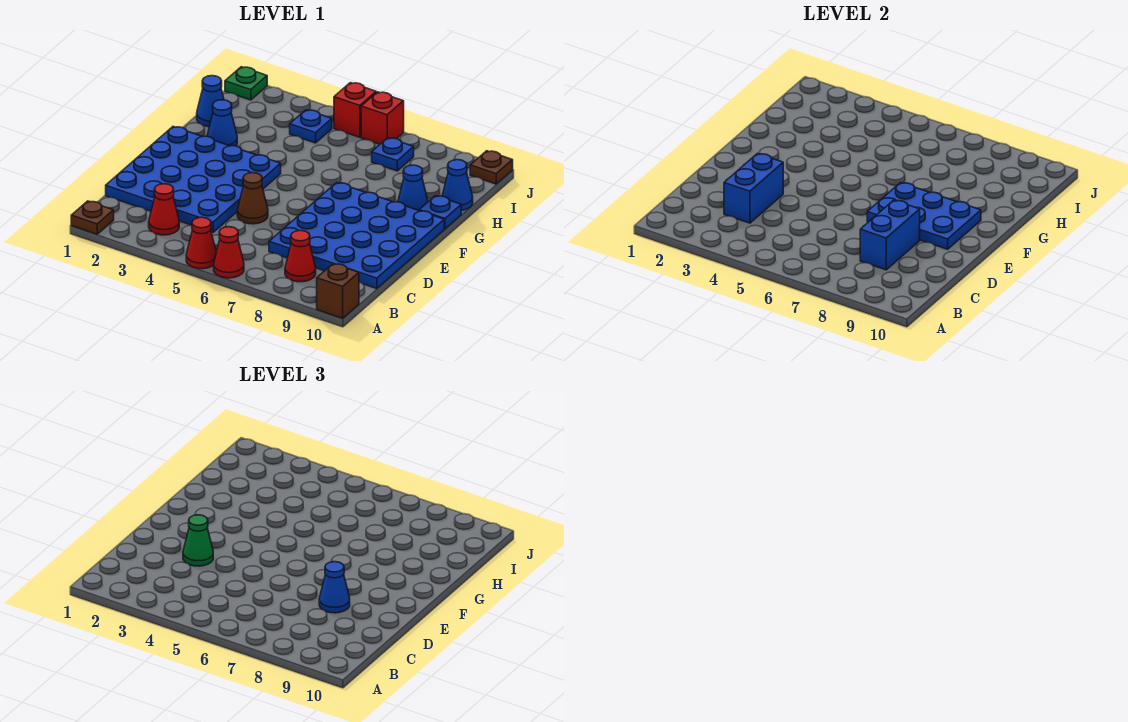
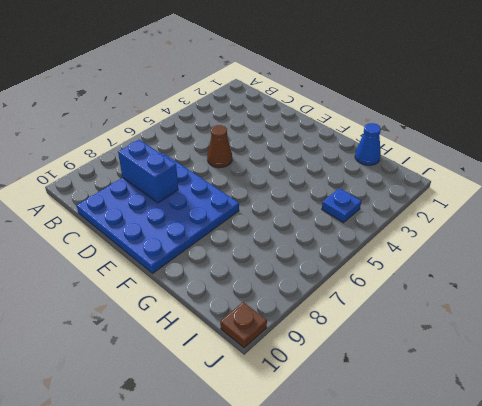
none -> brown plate A1 level 1
none -> red cone A5 level 1
none -> red cone A6 level 1

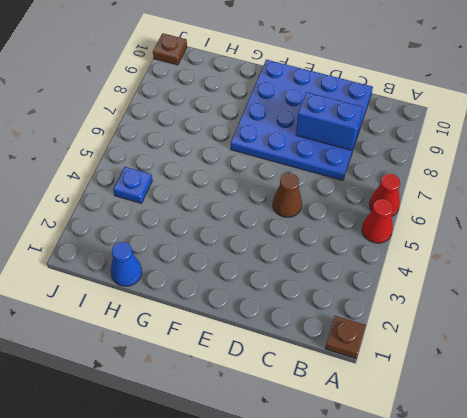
none -> brown brick A10 level 1
none -> red cone B3 level 1
none -> red cone B8 level 1

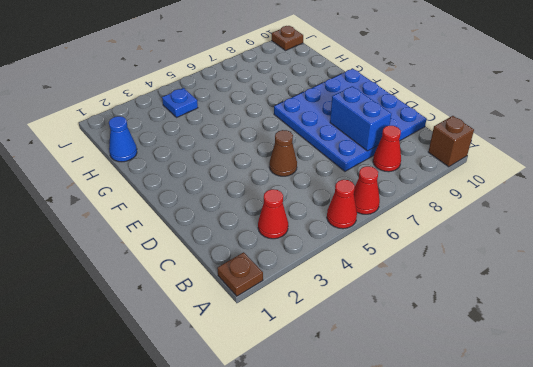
none -> blue plate C1:F4 level 1
none -> blue cone G2 level 1
none -> blue cone G9 level 1

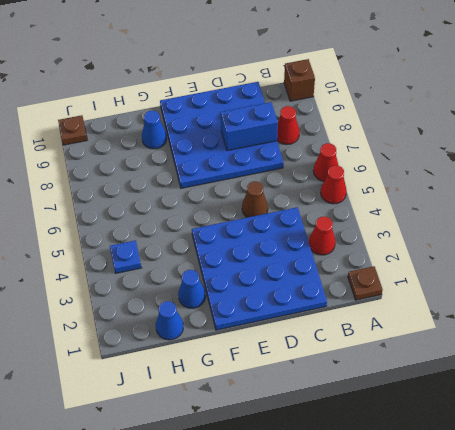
none -> blue plate G10 level 1
none -> blue cone H10 level 1
none -> blue plate I7 level 1

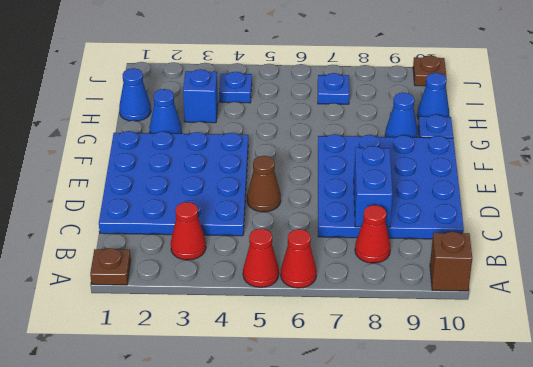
blue brick H3 level 1 -> none
none -> green plate J1 level 1
none -> red brick J5 level 1
none -> red brick J6 level 1

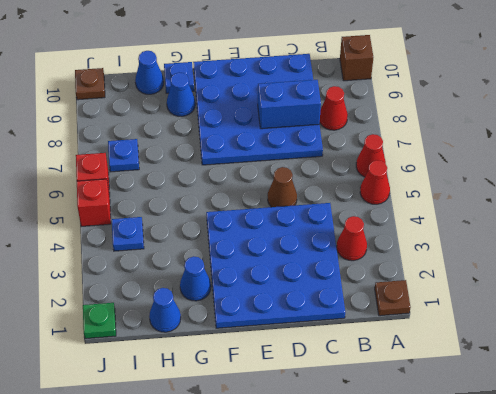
none -> blue brick C3:D3 level 2
none -> blue plate E7:F9 level 2
none -> green cone D3 level 3

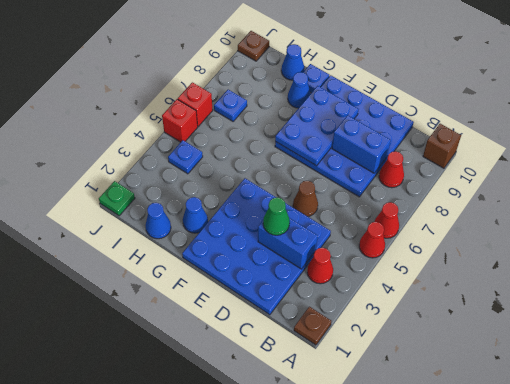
none -> blue cone D8 level 3

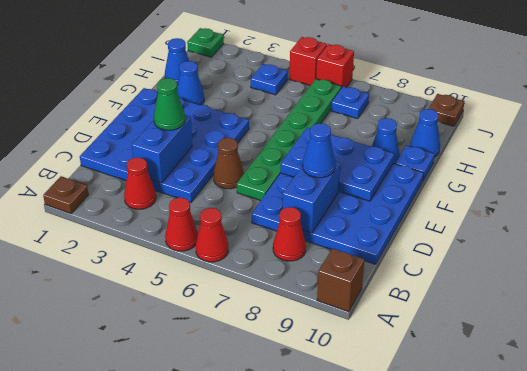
green plate D6:I6 level 1 -> none

